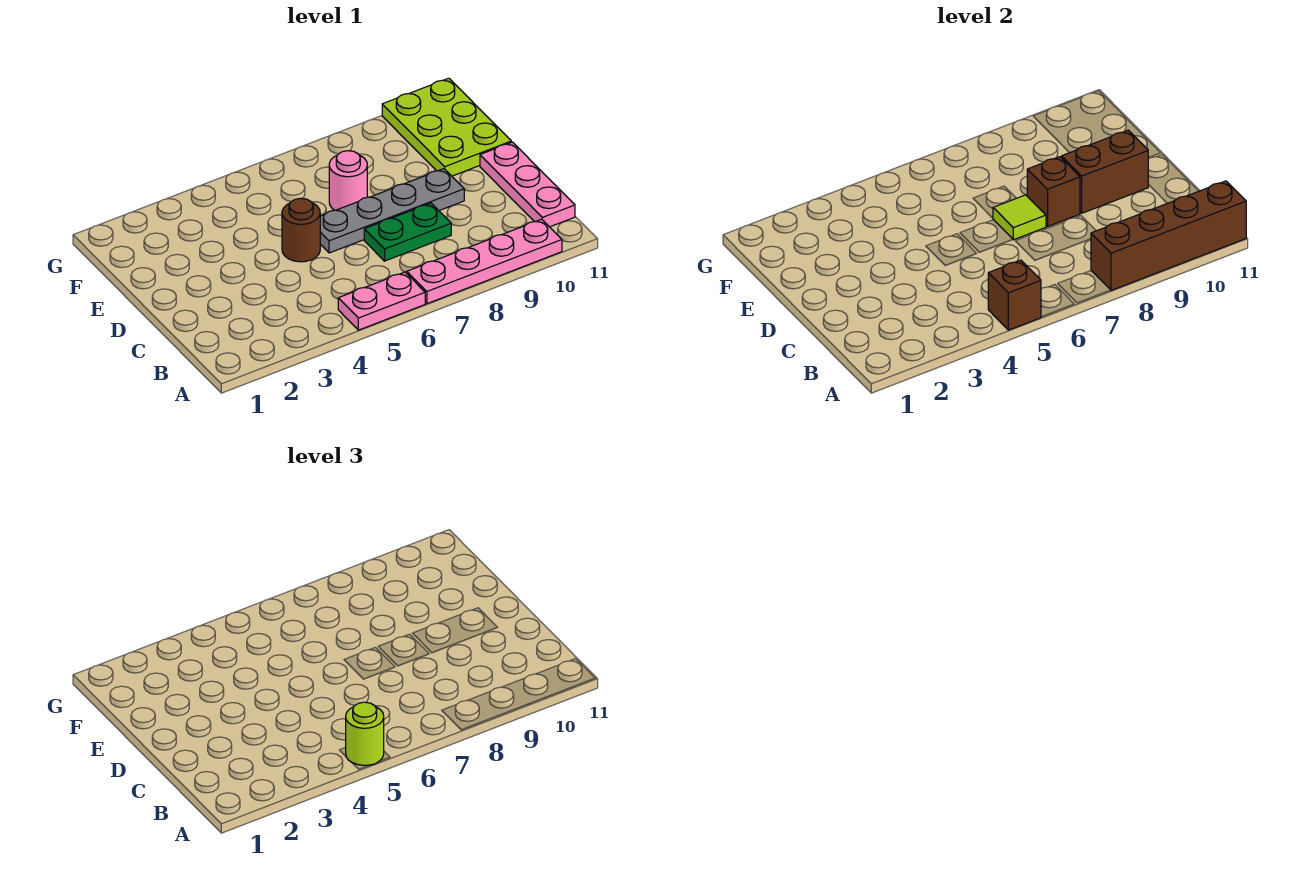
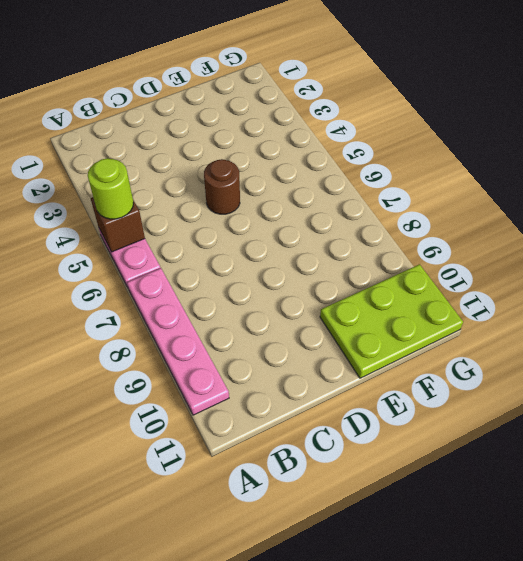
none -> pink plate B11:D11 level 1
none -> green plate C7:C8 level 1
none -> grey plate D6:D9 level 1

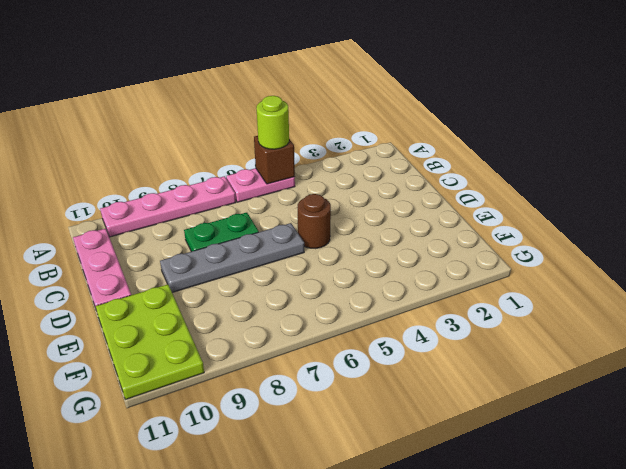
none -> pink round brick E7 level 1
none -> brown brick A8:A11 level 2
none -> lime tile D7 level 2

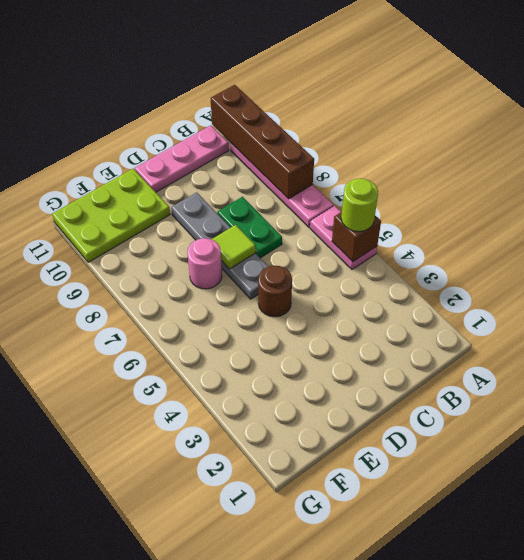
none -> brown brick D8 level 2
none -> brown brick D9:D10 level 2

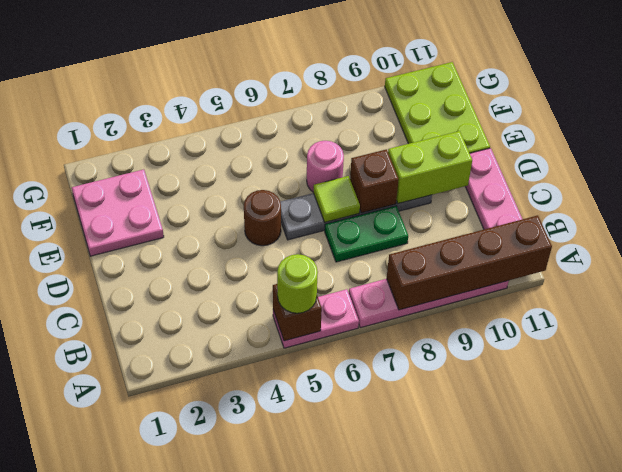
lime brick D9:D10 level 2 -> brown brick D9:D10 level 2
pink plate E1:F2 level 1 -> none

